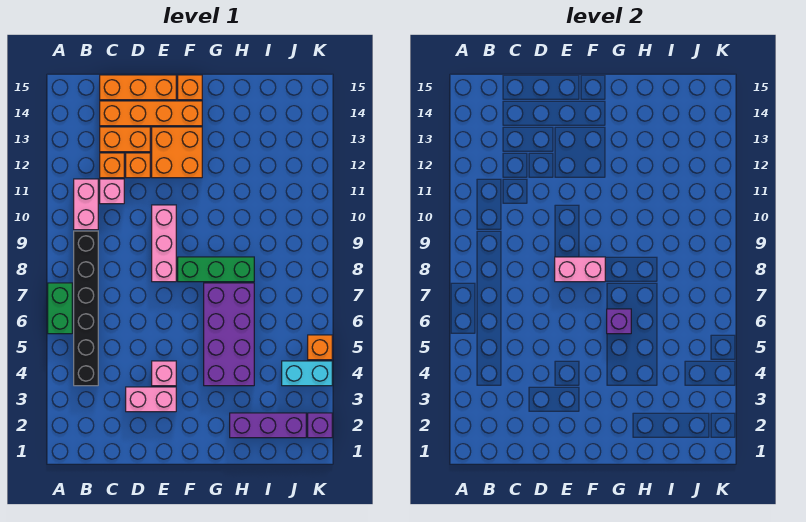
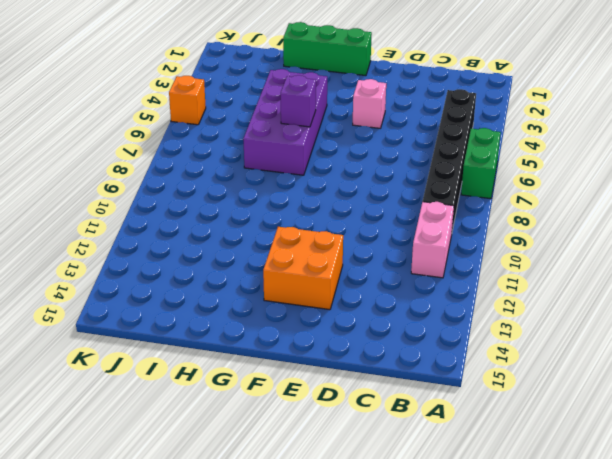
green brick F1:H1 level 1 -> green brick F8:H8 level 1
none -> pink brick C11 level 1
none -> orange brick C12 level 1
none -> orange brick C13:D13 level 1

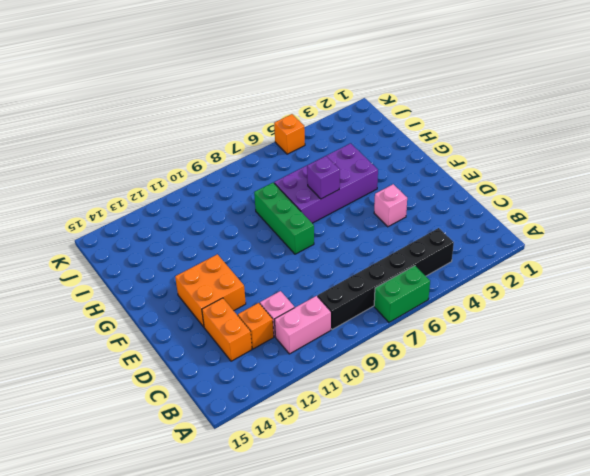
none -> orange brick C14:F14 level 1
none -> orange brick C15:E15 level 1
none -> pink brick D3:E3 level 1

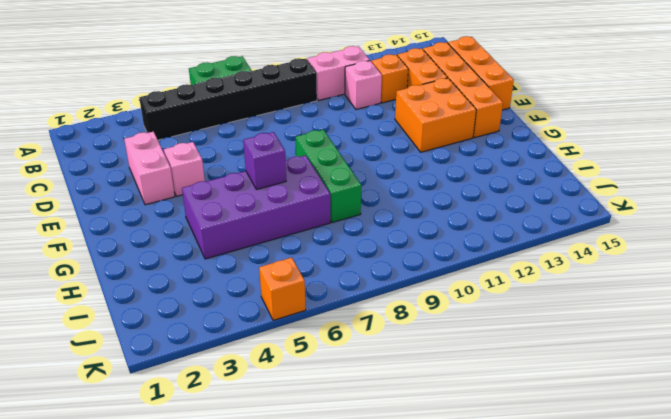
none -> orange brick D12 level 1
none -> pink brick E8:E10 level 1
none -> orange brick F15 level 1

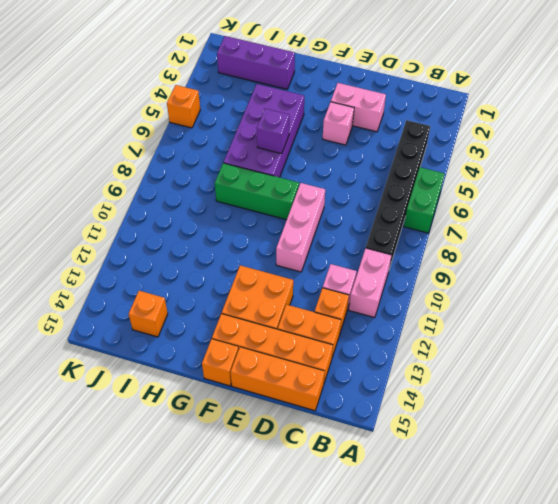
orange brick I14 level 1 -> orange brick D12 level 1
none -> cyan brick J4:K4 level 1
none -> purple brick K2 level 1
none -> pink brick E8:F8 level 2

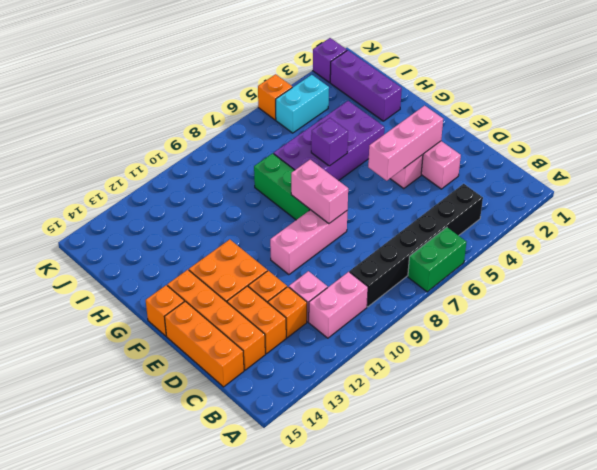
pink brick E3:E5 level 2 -> none
cyan brick J4:J5 level 1 -> cyan brick J4:K4 level 1

